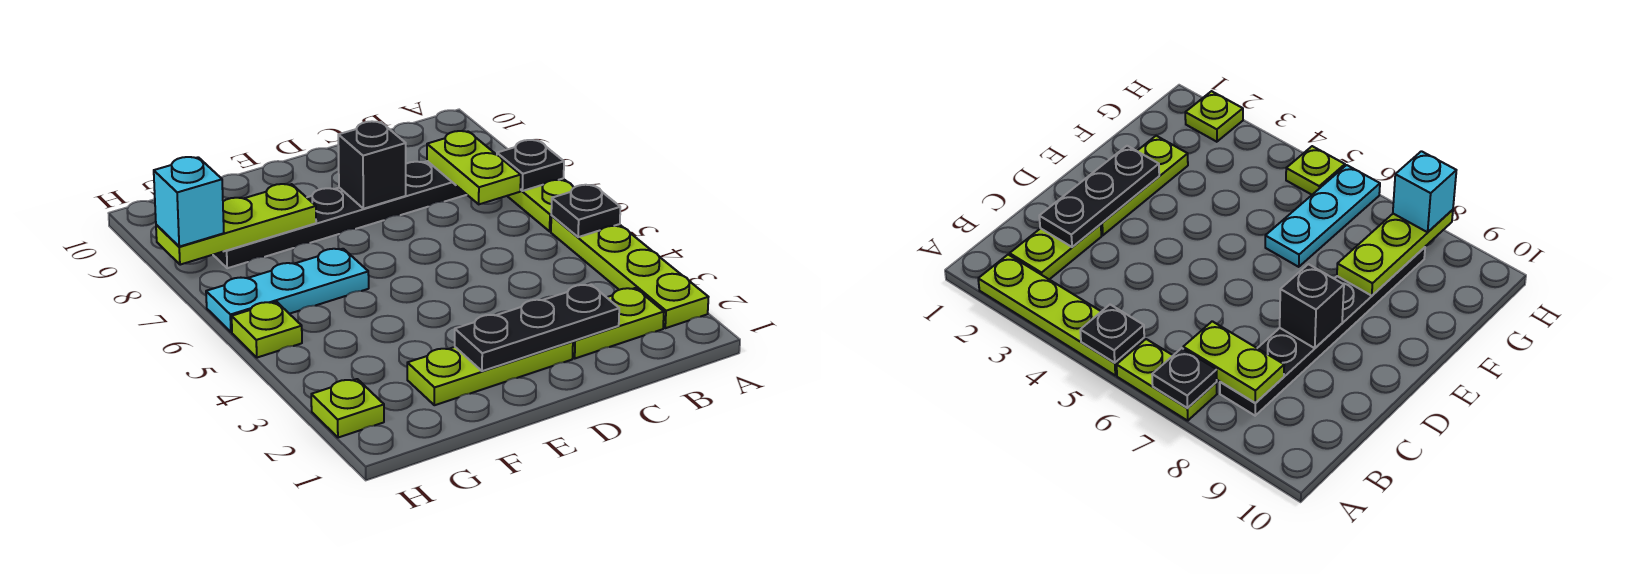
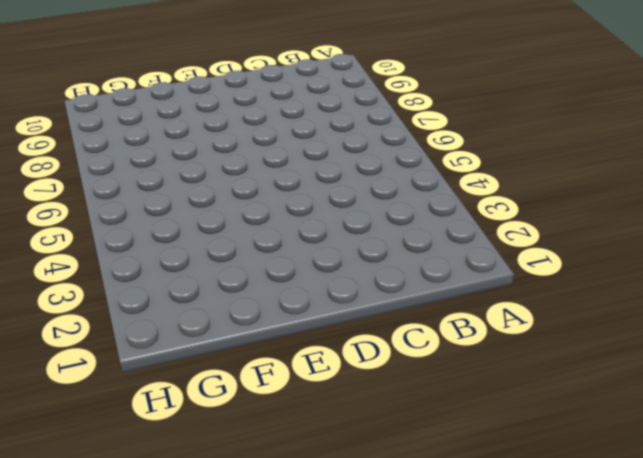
none -> lime plate A2:A5 level 1
none -> lime plate A6:A7 level 1
none -> lime plate B2:C2 level 1

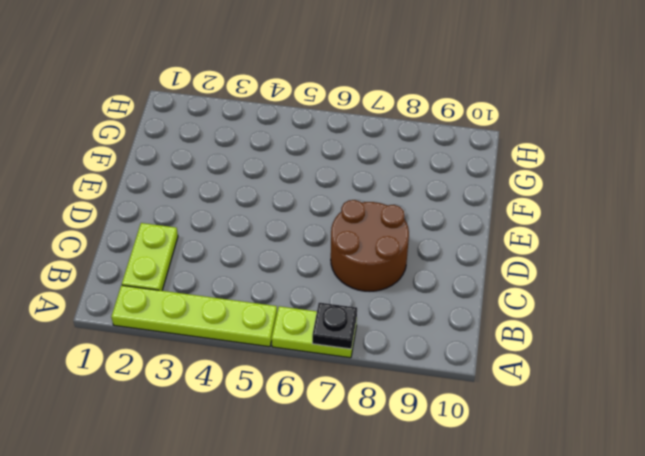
brown round brick C7:D8 level 1 -> black plate B8:G8 level 1
none -> lime plate D2:F2 level 1
none -> cyan plate F6:H6 level 1
none -> lime plate H2 level 1

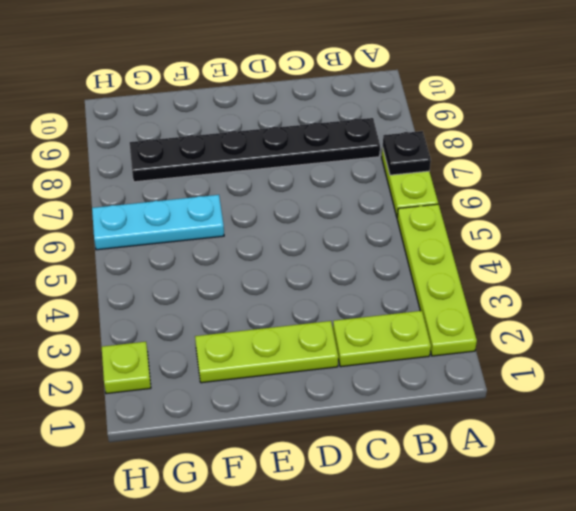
none -> lime plate H5 level 1
none -> black plate A5 level 2
none -> lime plate B7:B8 level 2

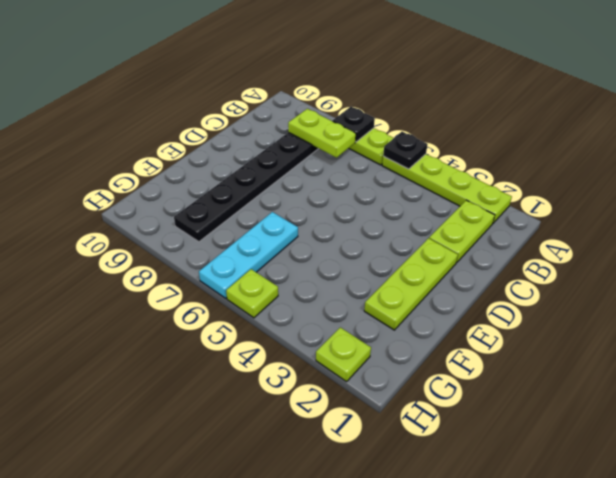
none -> black plate C2:E2 level 2
none -> black brick D8 level 2
none -> lime plate F8:H8 level 2

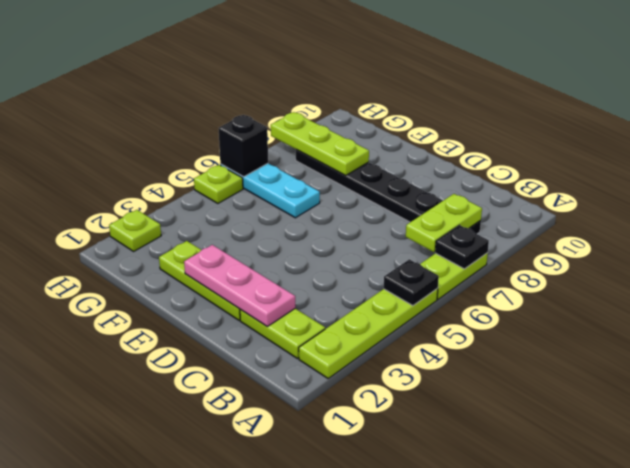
pink plate C2:E2 level 2 -> black plate C2:E2 level 2
black brick H6 level 2 -> black brick D8 level 2
none -> cyan brick H8 level 3

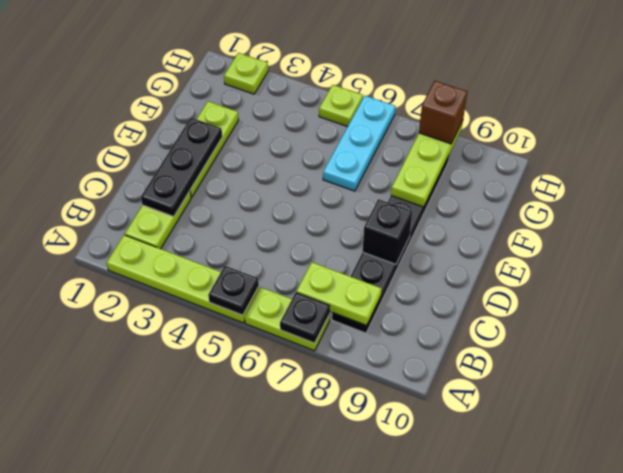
brown brick H8 level 3 -> cyan brick H8 level 3

